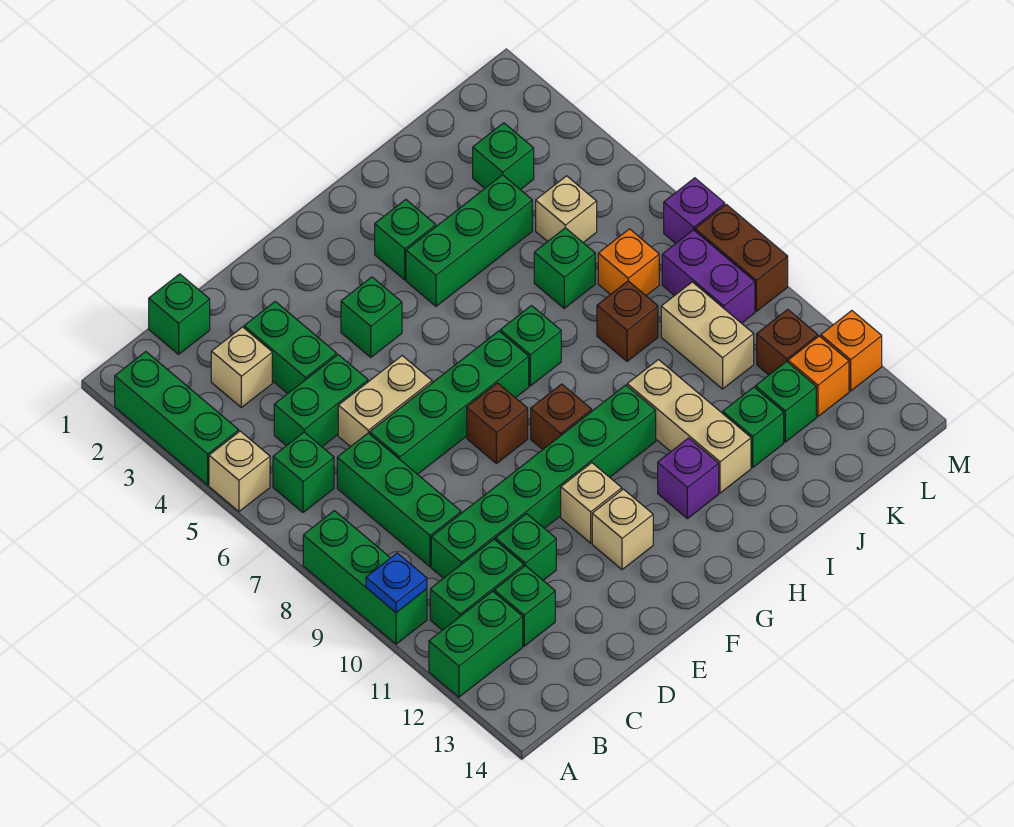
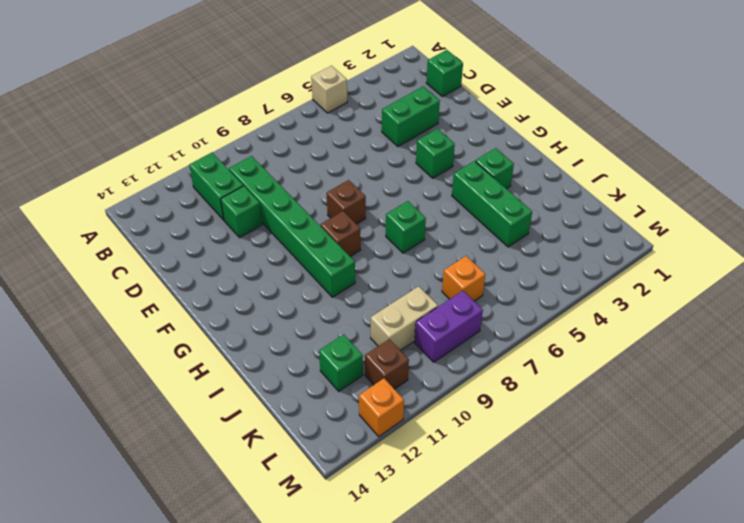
none -> green brick A2:A4 level 1
none -> green brick A8:A10 level 1
none -> green brick A12:B12 level 1
none -> green brick B6 level 1

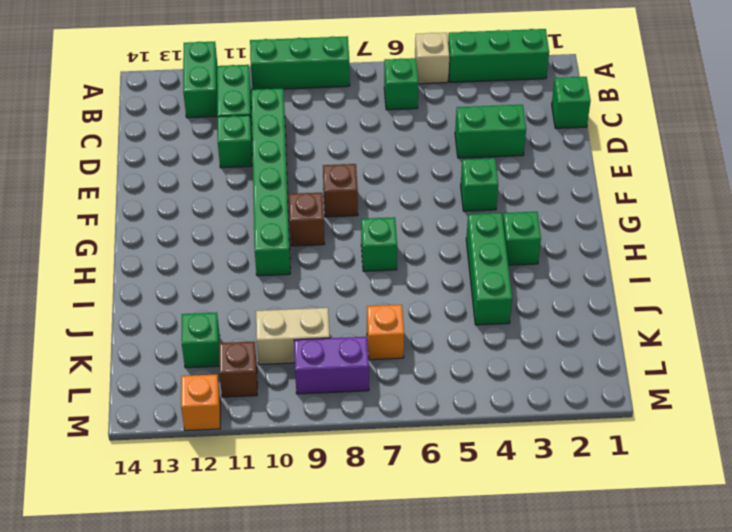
none -> tan brick C3 level 1
none -> green brick C5:D5 level 1
none -> green brick C7:C9 level 1
none -> green brick C12 level 1

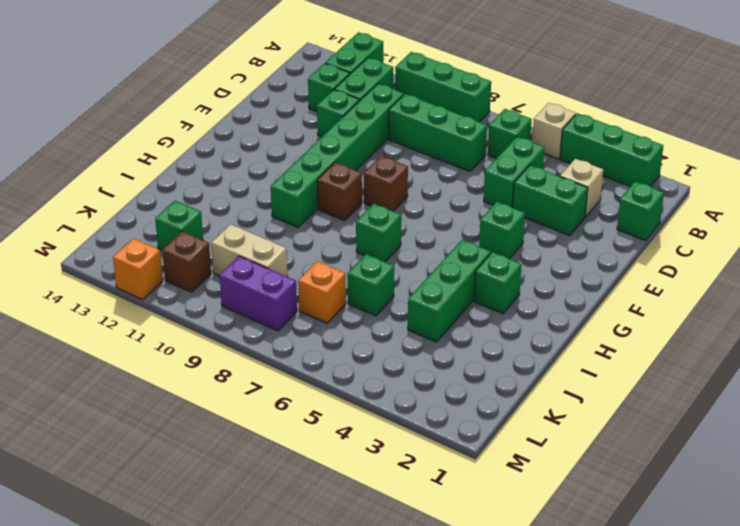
none -> tan brick D6:E6 level 1
none -> green brick D7:G7 level 1
none -> tan brick F11 level 1
none -> tan brick F12 level 1

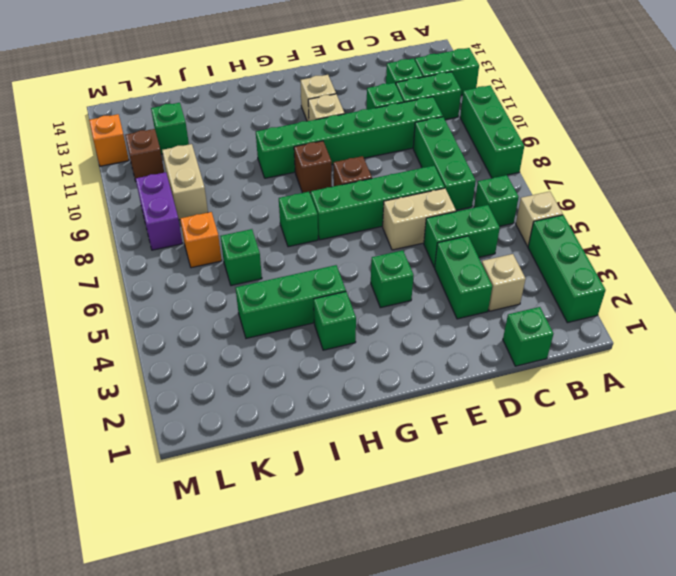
none -> purple brick H12 level 1
none -> tan brick I10:I12 level 1
none -> brown brick J8 level 1
none -> green brick J12 level 1

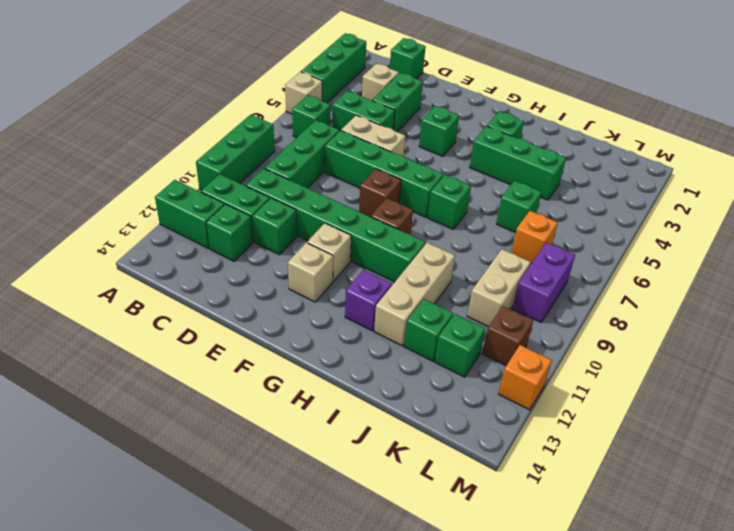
none -> brown brick J8 level 1
none -> green brick K3 level 1
none -> tan brick K5 level 1
none -> orange brick L12 level 1

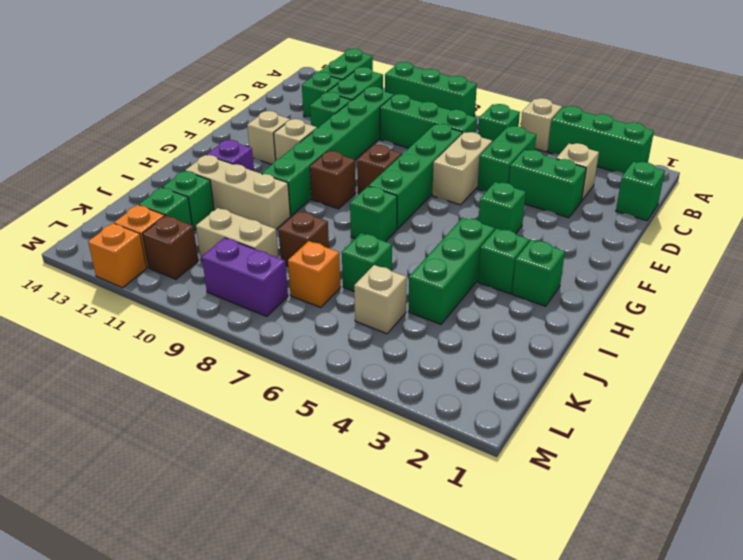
green brick H2 level 1 -> green brick K3 level 1
none -> purple brick M7 level 1
none -> brown brick M8:M9 level 1
none -> blue plate A10 level 2

